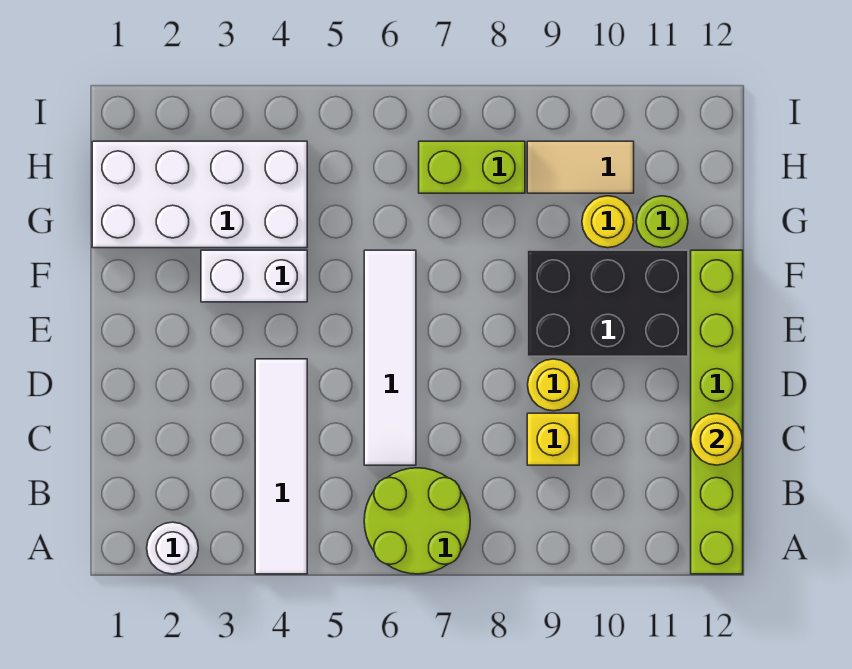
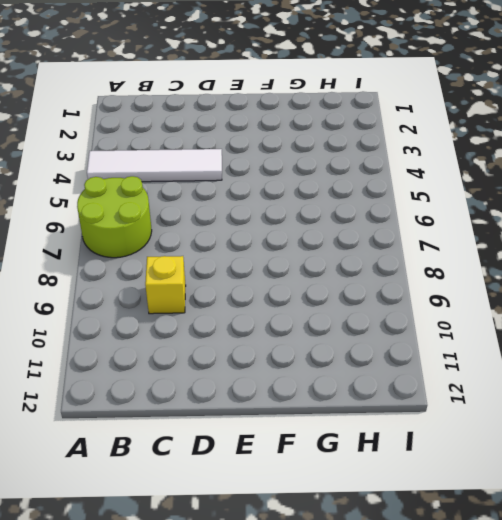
none -> white round brick A2 level 1
none -> lime brick A12:F12 level 1
none -> white tile C6:F6 level 1

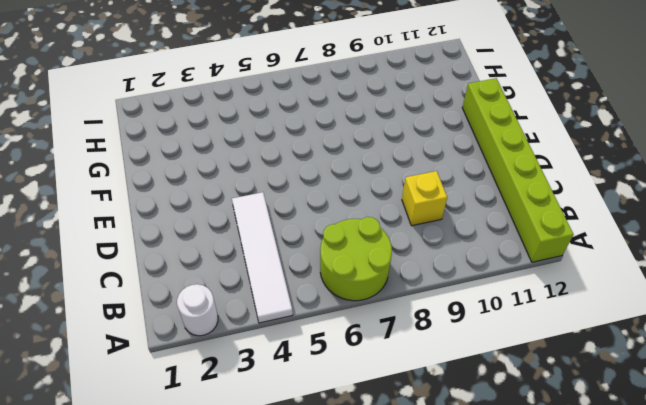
none -> white tile C6:F6 level 1
none -> yellow round brick D9 level 1
none -> black brick E9:F11 level 1

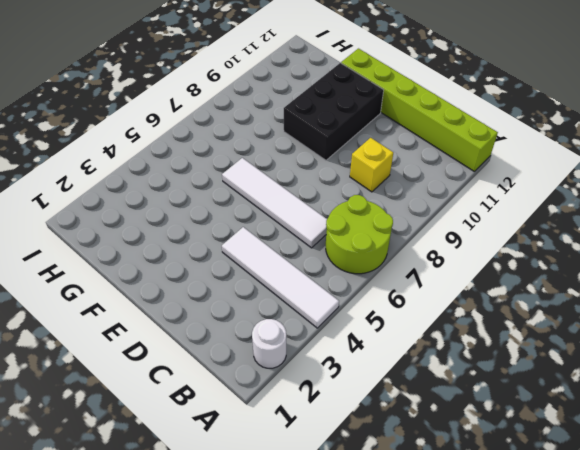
none -> yellow round brick D9 level 1
none -> white brick F3:F4 level 1
none -> white brick G1:H4 level 1

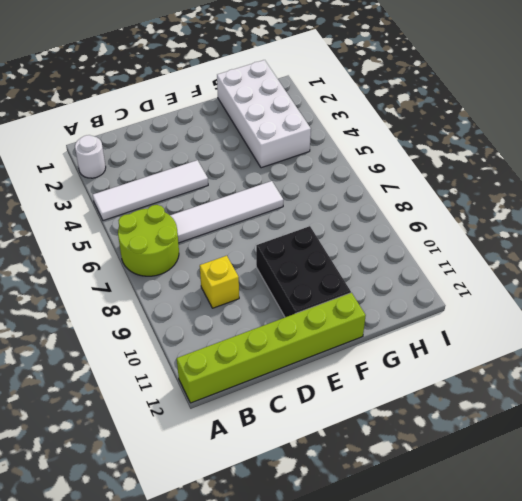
none -> yellow round brick D9 level 1
none -> white brick F3:F4 level 1
none -> yellow round brick G10 level 1

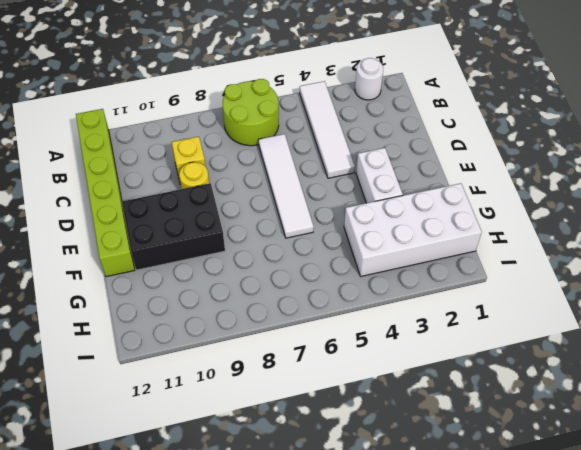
white brick E3:F3 level 1 -> white brick F3:F4 level 1
none -> yellow round brick G10 level 1
none -> lime round brick G11 level 1
none -> lime brick H7:H8 level 1

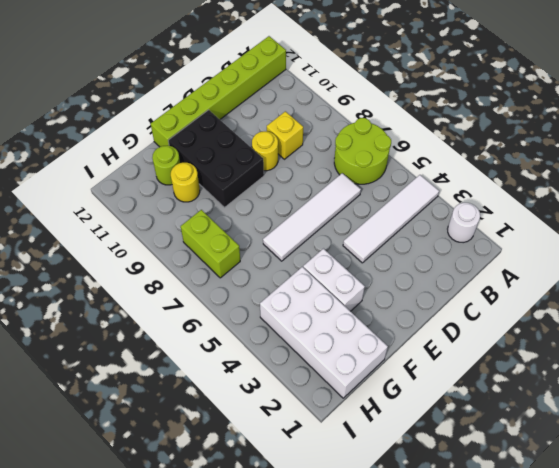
none -> tan tile H9:H10 level 1
none -> yellow round brick C12 level 2

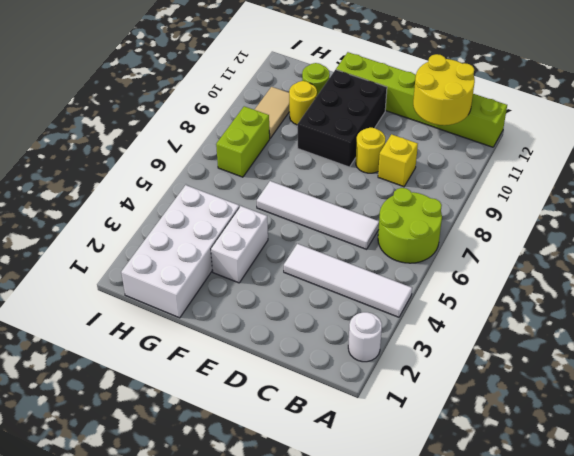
yellow round brick B11:C12 level 2 -> yellow round brick C12 level 2

